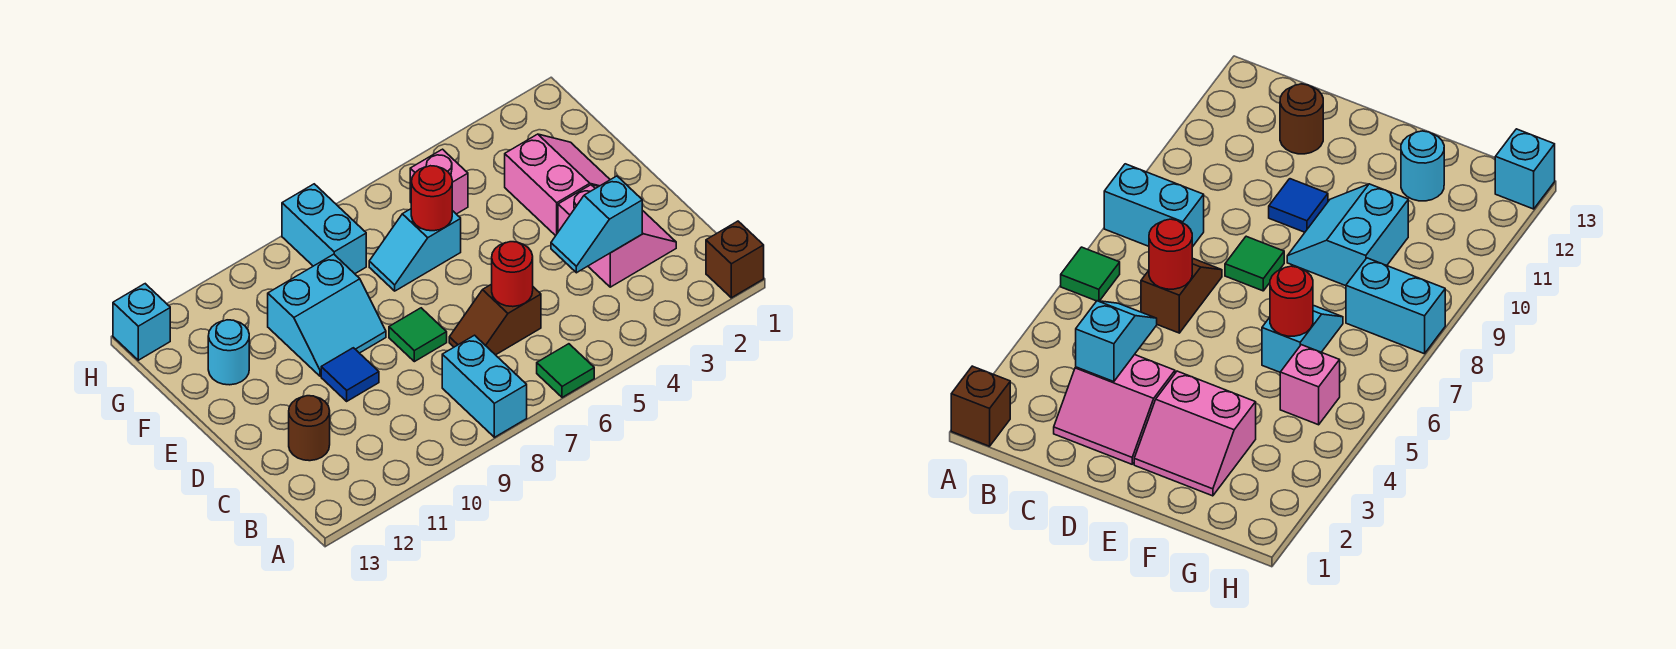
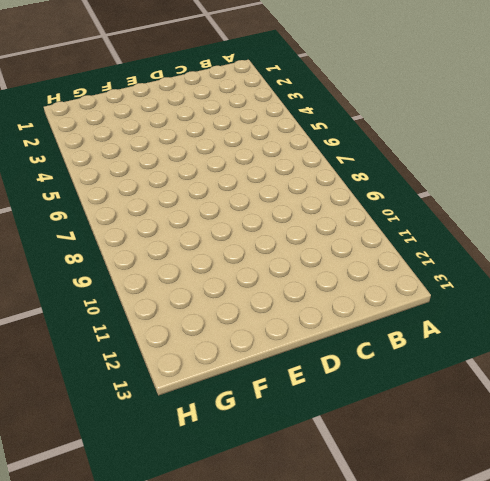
none -> brown brick A1 level 1
none -> green tile A6 level 1
none -> cyan brick A8:B8 level 1

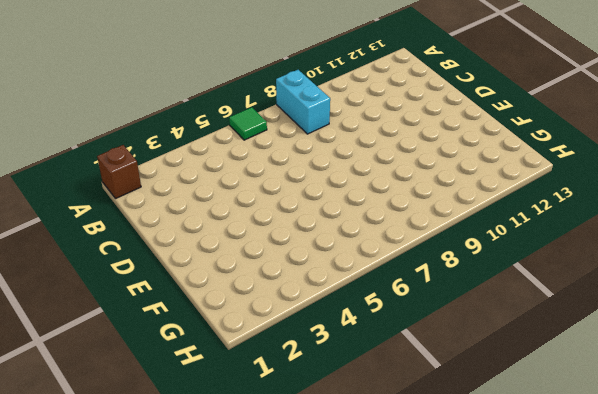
none -> pink slope C2:D3 level 1 top 3
none -> brown slope C6:C7 level 1 top 6
none -> brown round brick C12 level 1

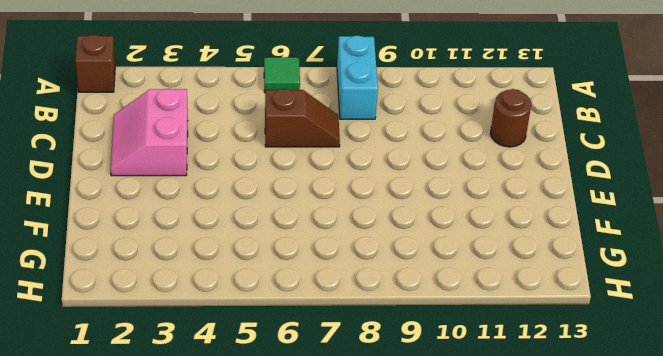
none -> green tile D8 level 1
none -> blue tile D10 level 1
none -> pink slope E2:F3 level 1 top 3

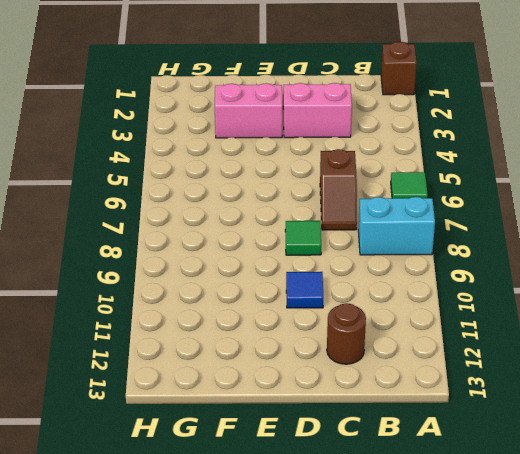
none -> cyan slope E9:F10 level 1 top F
none -> cyan slope F6:F7 level 1 top 6
none -> cyan round brick F12 level 1

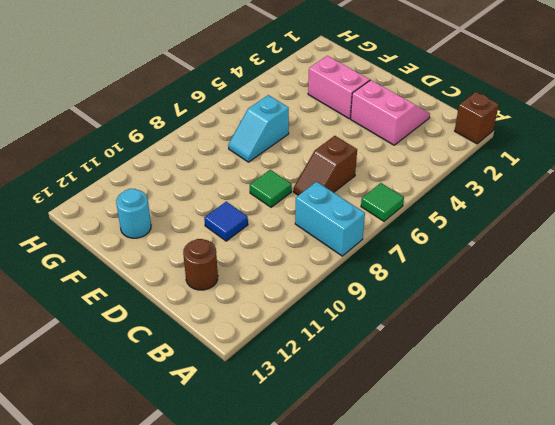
none -> cyan slope E9:F10 level 1 top F
none -> pink brick G5 level 1
none -> cyan brick G8:H8 level 1

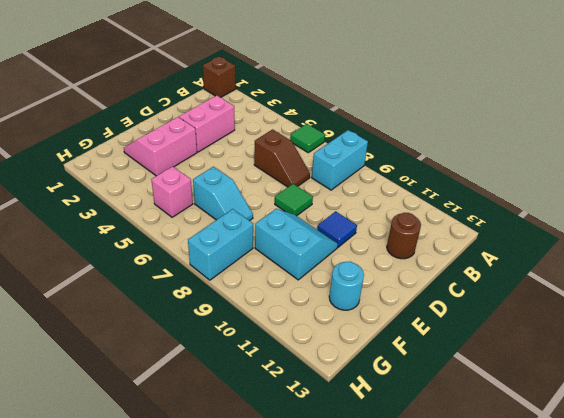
none -> cyan brick H13 level 1
none -> cyan slope C3:C4 level 2 top 3
none -> red round brick C6 level 2

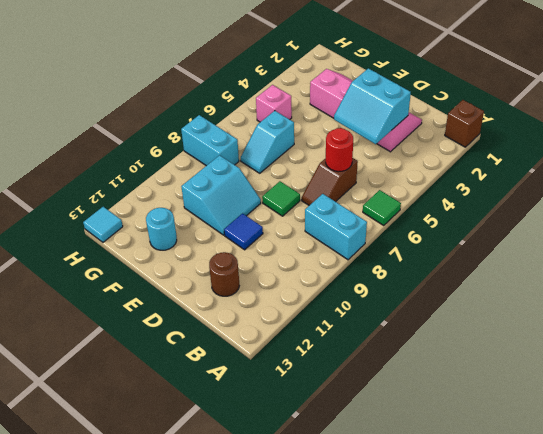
cyan slope C3:D4 level 2 top 3 -> cyan slope C3:C4 level 2 top 3
cyan tile H13 level 1 -> cyan brick H13 level 1
none -> red round brick F6 level 2

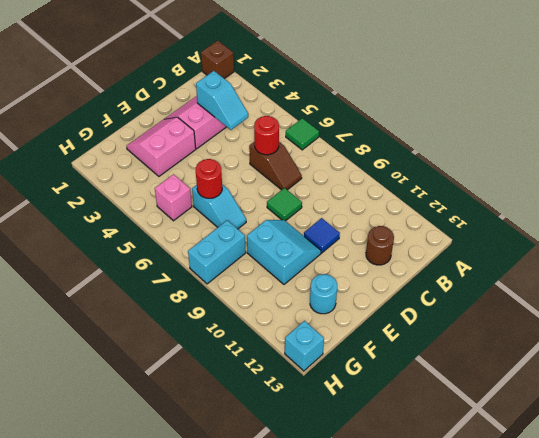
none -> cyan brick A8:B8 level 1

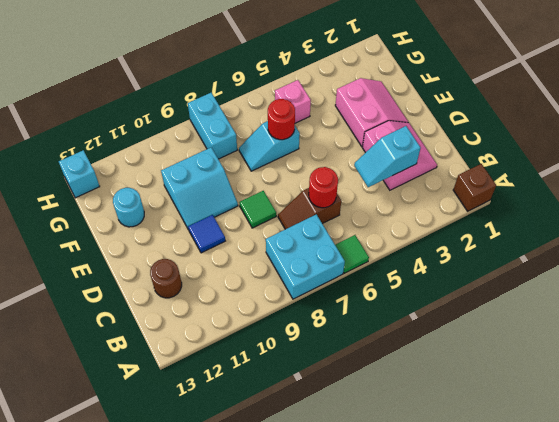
cyan brick A7:B8 level 1 -> cyan brick A8:B8 level 1

